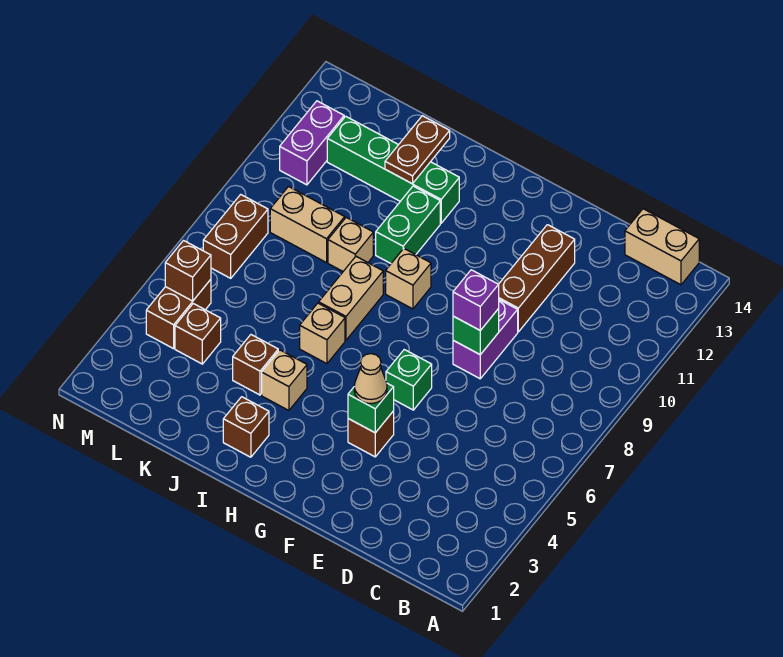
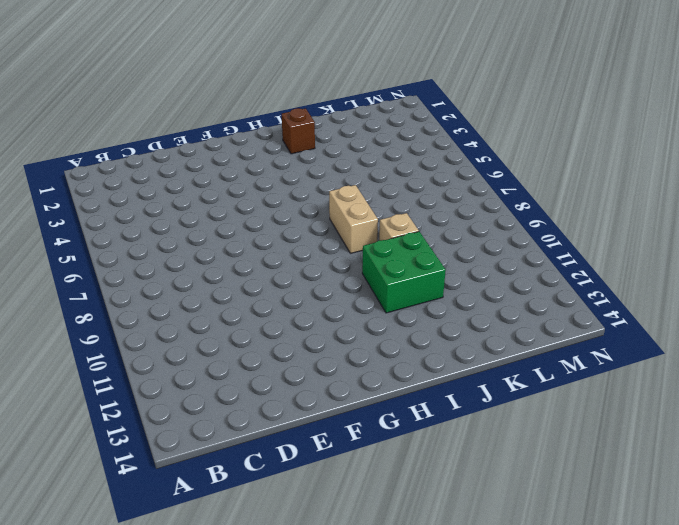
green brick I10:J11 level 1 -> green brick I10:I11 level 1
none -> tan brick B14:C14 level 1
none -> purple brick E8:E9 level 1
none -> brown brick E10:E12 level 1

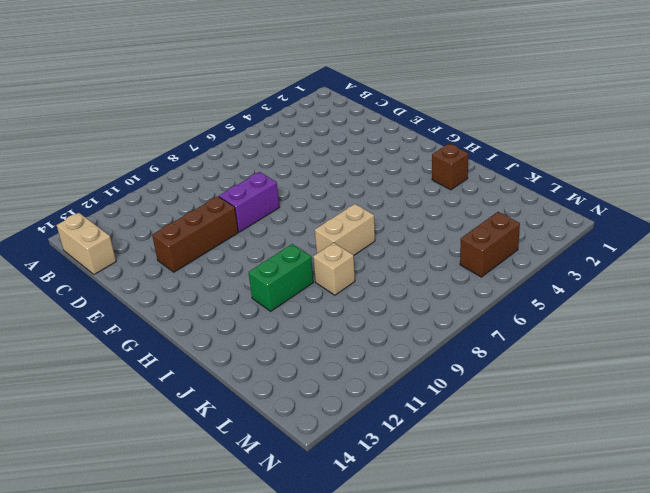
none -> brown brick F4 level 1
none -> green brick F6 level 1
none -> tan brick H9 level 1

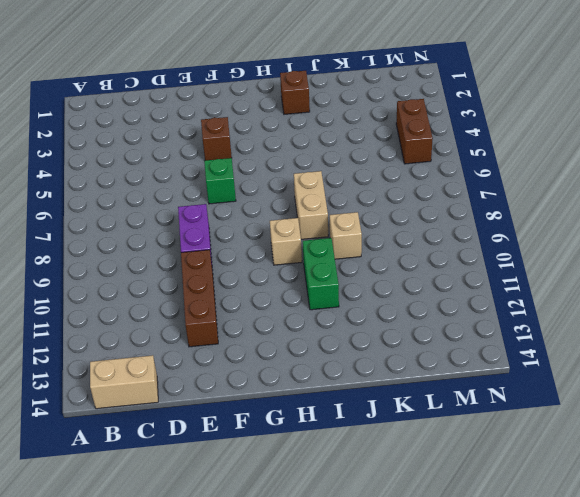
none -> tan brick I4 level 1
none -> tan brick I6 level 1
none -> green brick I12:L12 level 1

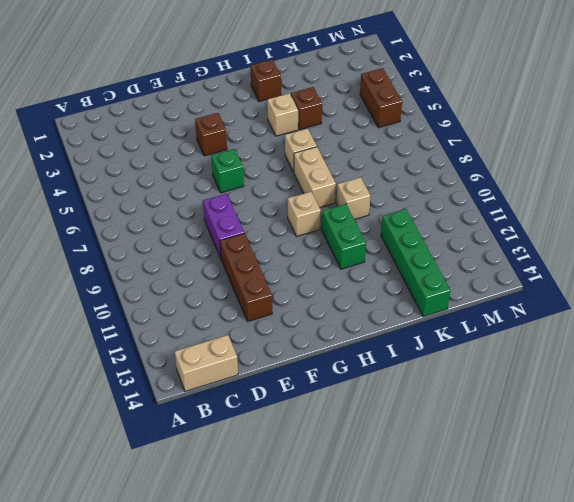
green brick K11:K14 level 1 -> green brick I12:L12 level 1
none -> tan brick K9:L9 level 1
none -> brown brick L4 level 1
none -> brown brick M7:M8 level 1

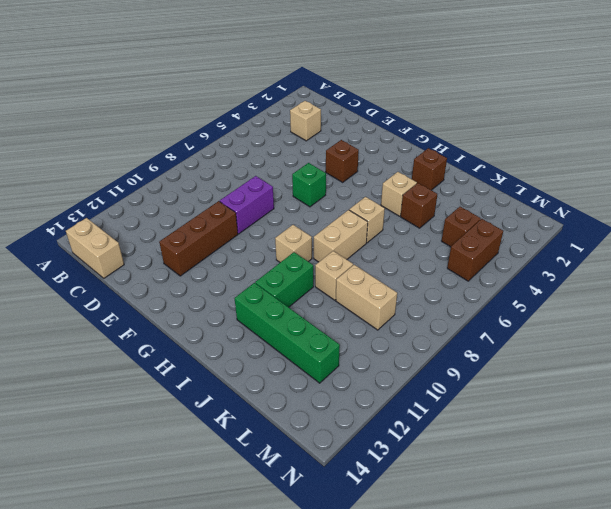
tan brick C3 level 1 -> none
none -> brown brick M7:M8 level 1
none -> purple brick M11:M12 level 1
none -> green brick E8 level 2

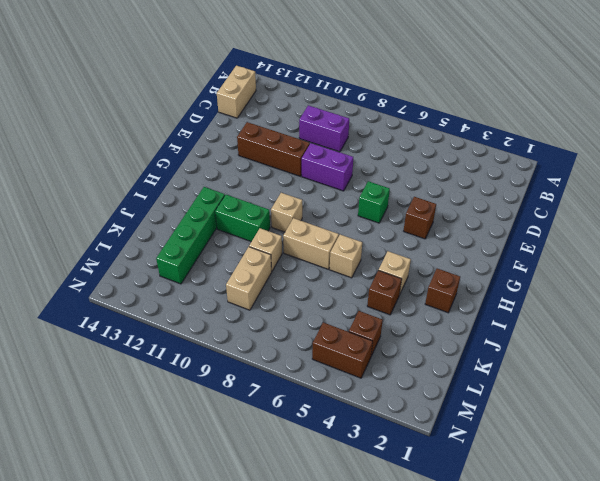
purple brick C9:C10 level 1 -> purple brick M11:M12 level 1
none -> brown brick M7:M8 level 1
none -> green brick E8 level 2
none -> green brick F4 level 2

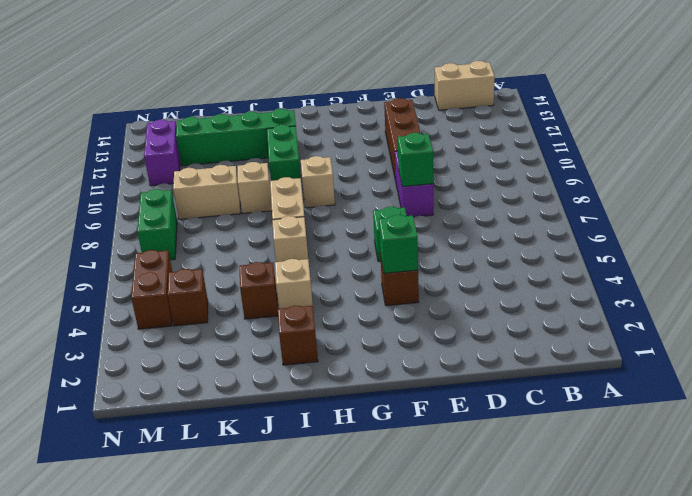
green brick M7:M8 level 1 -> brown brick M7:M8 level 1
none -> brown plate J12:J13 level 2
none -> brown brick M5 level 2
none -> purple brick E8 level 3

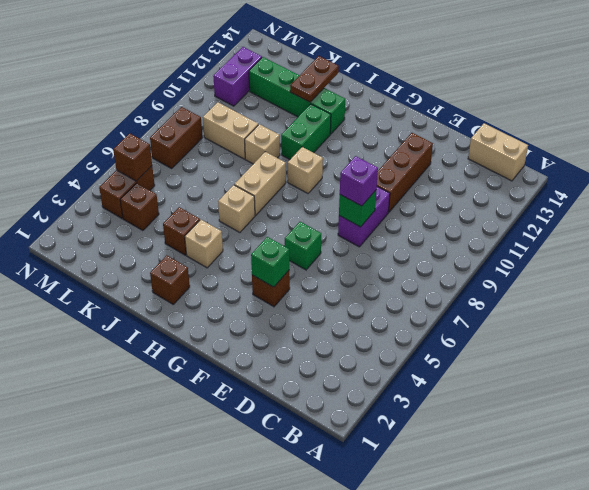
none -> tan cone F4 level 3

